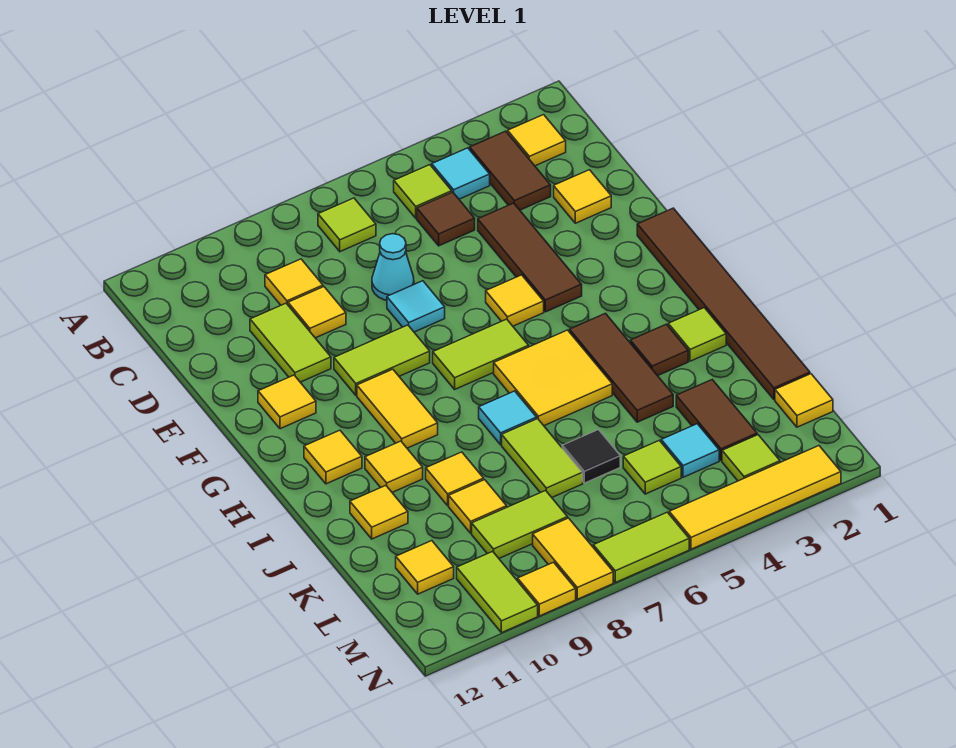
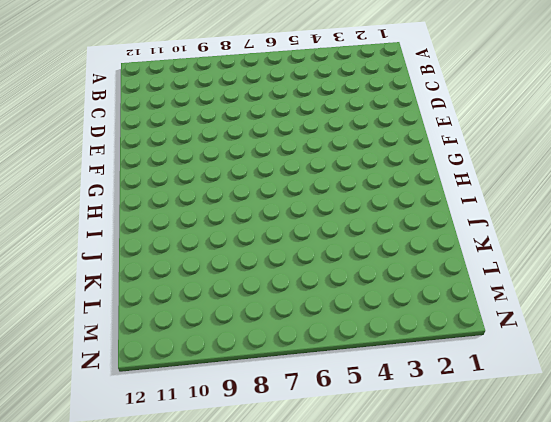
none -> yellow tile B2 level 1
none -> brown tile B3:C3 level 1
none -> cyan tile B4 level 1
none -> lime tile B5 level 1

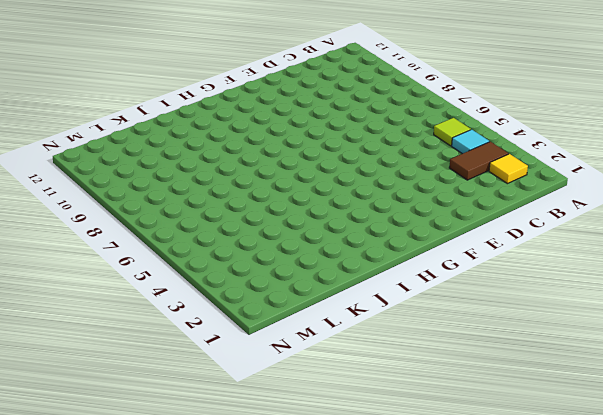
none -> lime tile B7 level 1
none -> brown tile C5 level 1
none -> yellow tile C9 level 1
none -> yellow tile D2 level 1

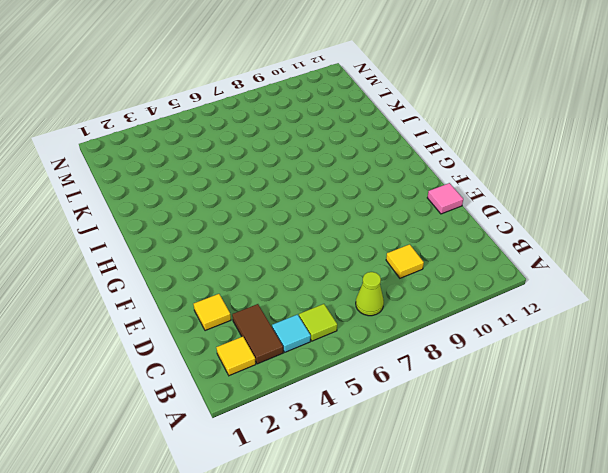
lime cone B7 level 1 -> lime tile B7 level 1
pink tile E12 level 1 -> none
none -> brown tile C5 level 1
none -> brown tile D4:F4 level 1
none -> cyan cone D7 level 1
none -> yellow tile D9 level 1

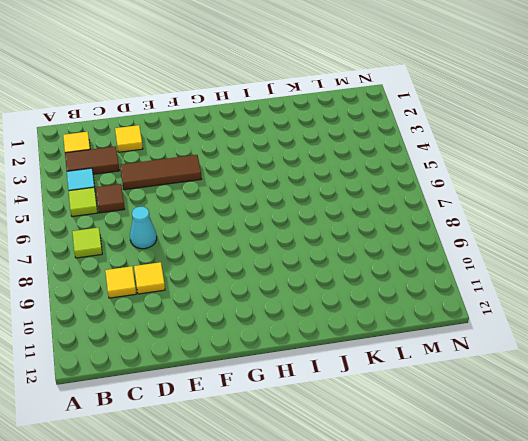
none -> lime tile D10:E10 level 1
none -> cyan tile E7 level 1
none -> brown tile F1:K1 level 1
none -> yellow tile F5 level 1

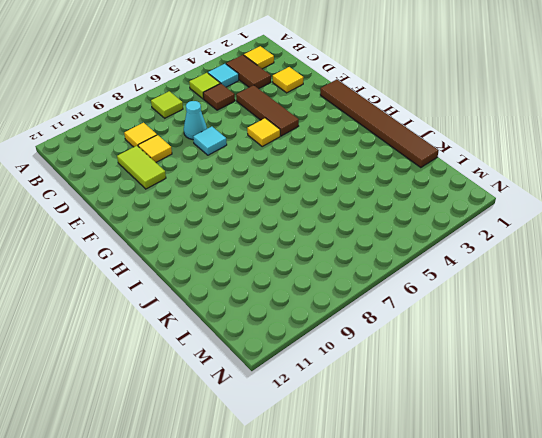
none -> lime tile F8:F9 level 1
none -> yellow tile F11 level 1
none -> lime tile G6:G7 level 1
none -> yellow tile G9:H9 level 1

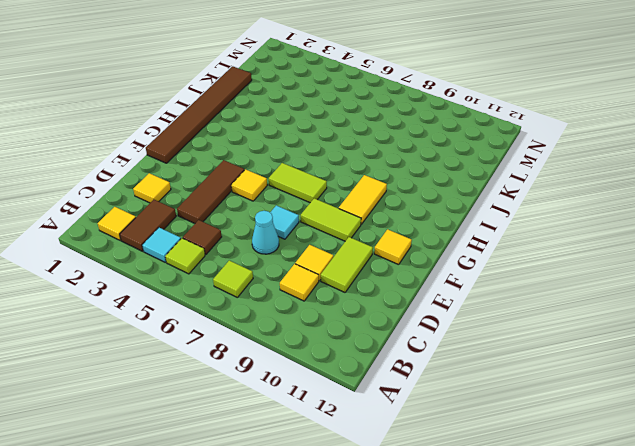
none -> brown tile H4:J4 level 1
none -> yellow tile H5:I6 level 1
none -> yellow tile H11 level 1
none -> lime tile I2 level 1

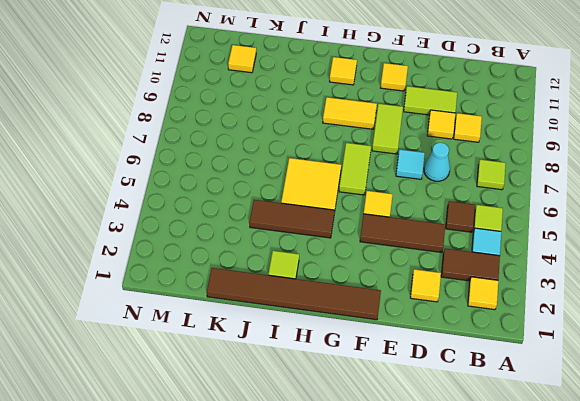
none -> brown tile I3 level 1
none -> cyan tile I7 level 1
none -> yellow tile I10 level 1
none -> lime tile J7:K7 level 1

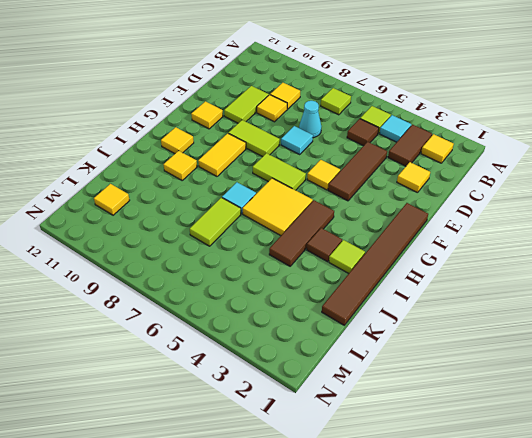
none -> yellow tile J9 level 1
none -> yellow tile J11 level 1
none -> brown tile K3:L3 level 1
none -> black tile K6 level 1

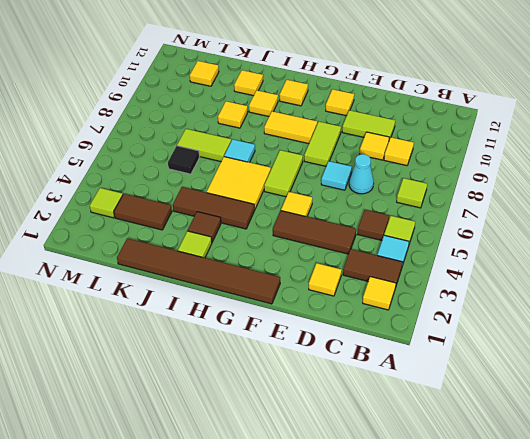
none -> yellow tile K9 level 1
none -> yellow tile L1 level 1
none -> cyan tile L4 level 1
none -> lime tile L5 level 1

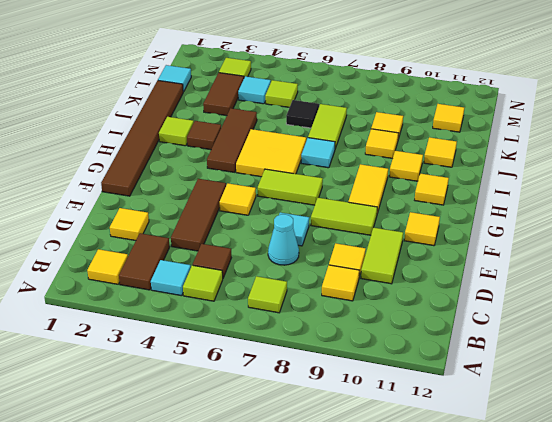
cyan tile L1 level 1 -> yellow tile L1 level 1
none -> lime tile L8:L9 level 1
none -> yellow tile M8:N8 level 1
none -> lime tile M10:N10 level 1
none -> yellow tile N2:N5 level 1

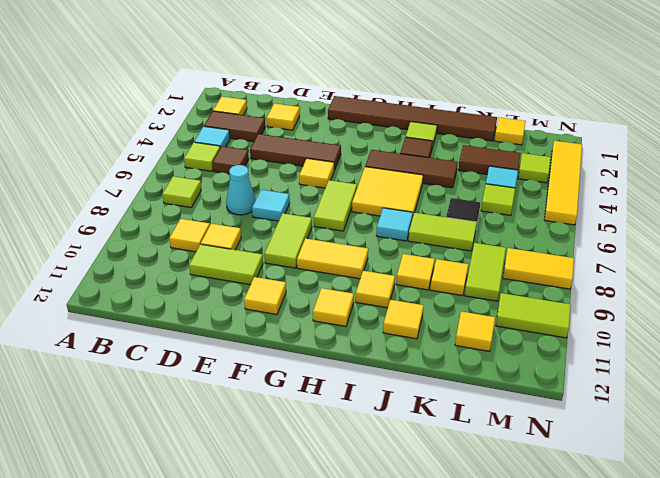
none -> lime tile N6:N7 level 1
none -> yellow tile N9 level 1

